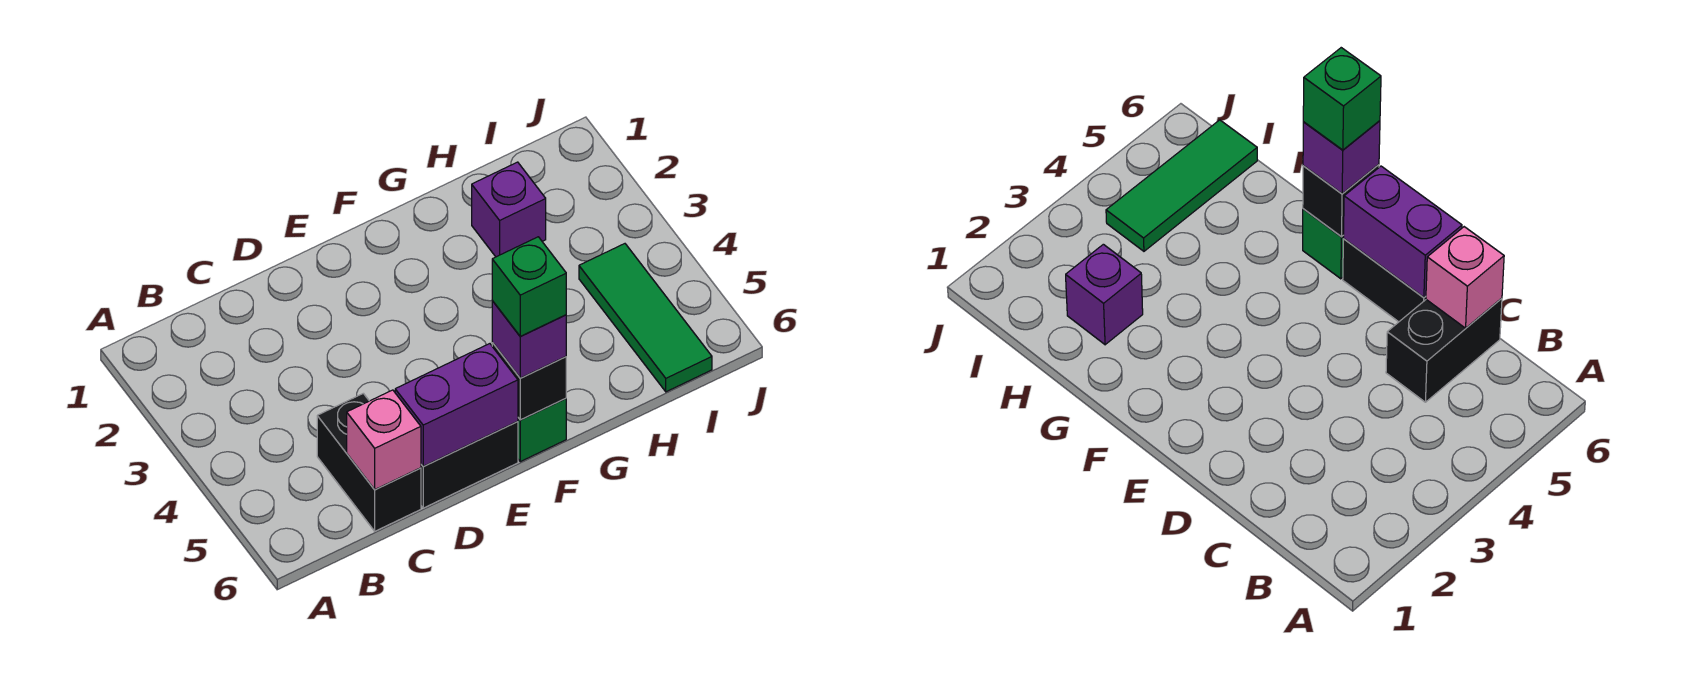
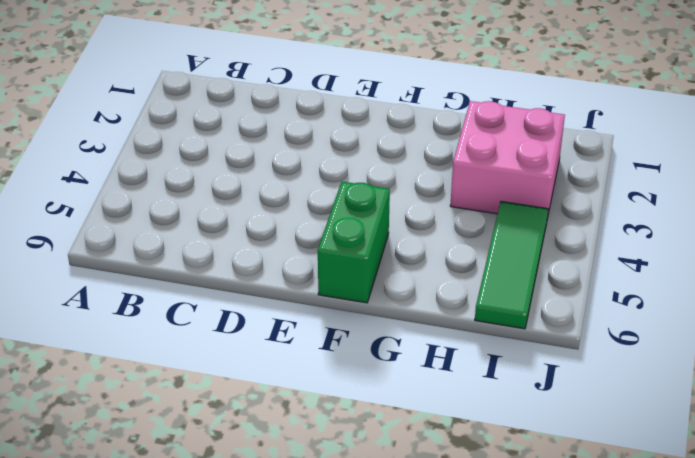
green brick F5:F6 level 1 -> green brick F6 level 1
pink brick H2:I3 level 1 -> purple brick H2 level 1
none -> black brick C5:C6 level 1
none -> black brick D6:E6 level 1

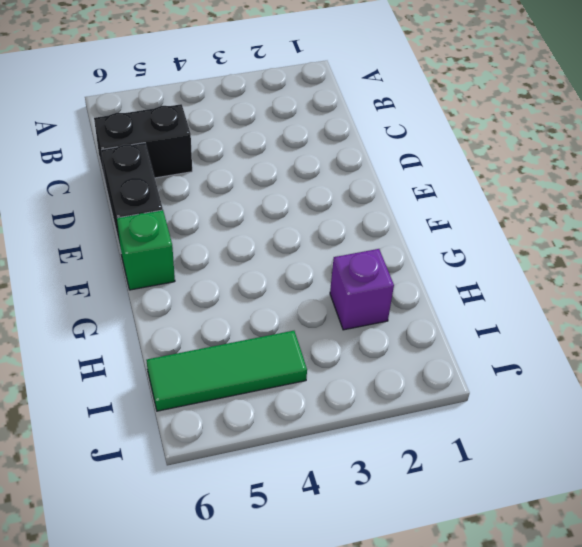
none -> pink brick C6 level 2
none -> purple brick D6:E6 level 2

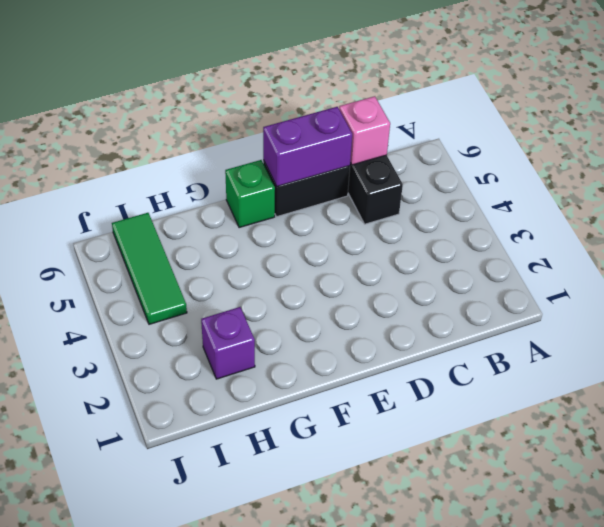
none -> black brick F6 level 2
none -> purple brick F6 level 3

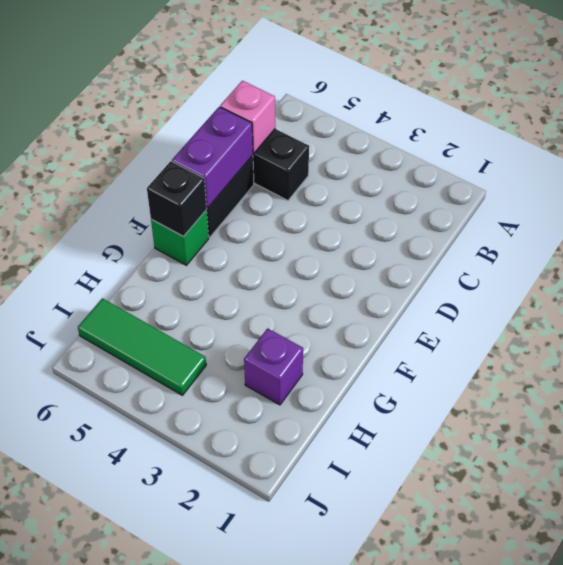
none -> purple brick F6 level 3
none -> green brick F6 level 4

